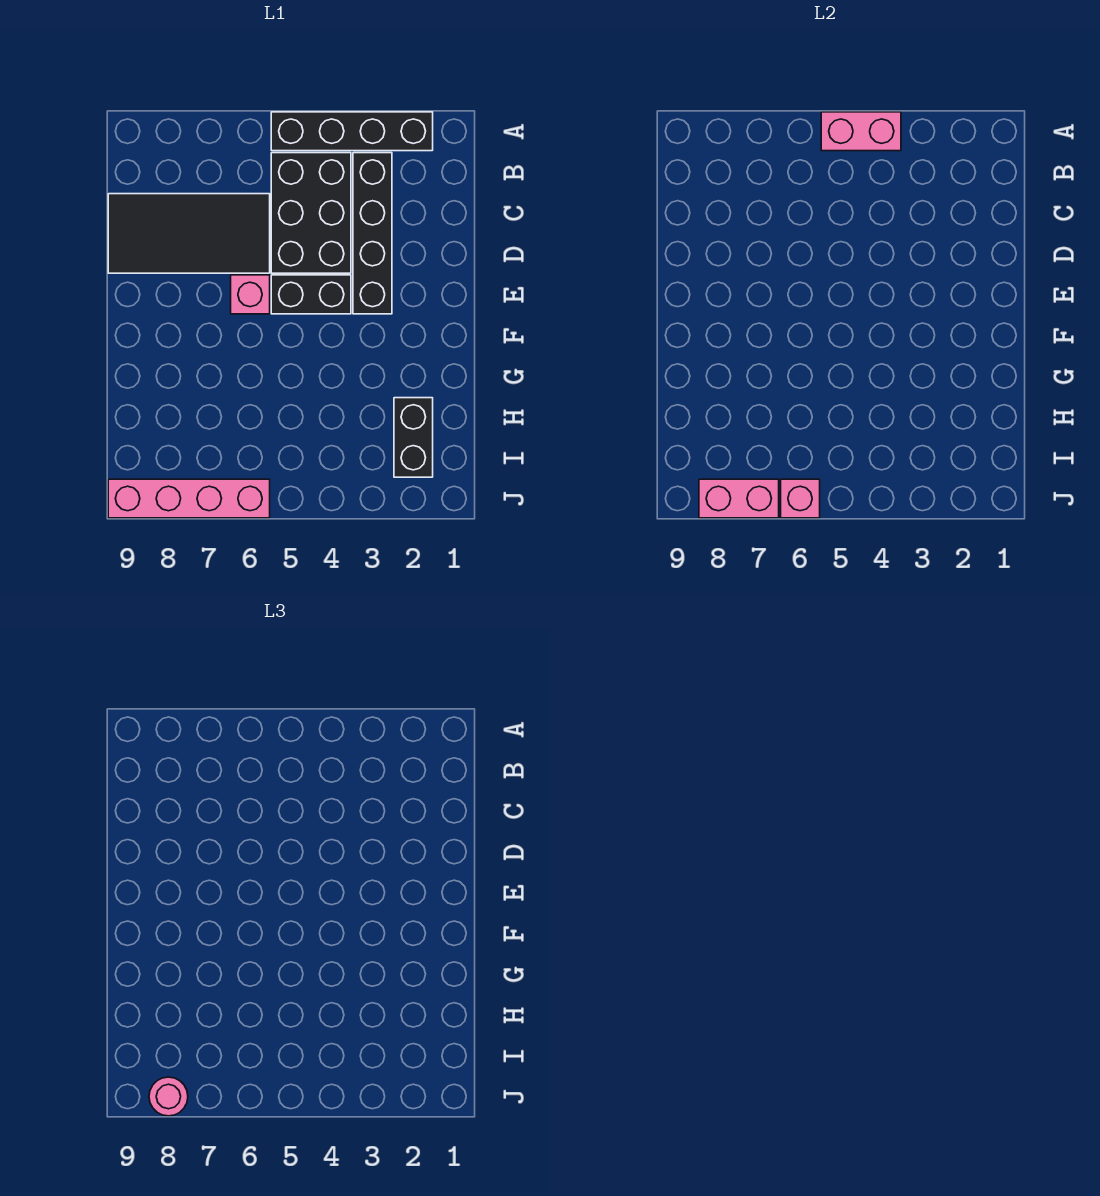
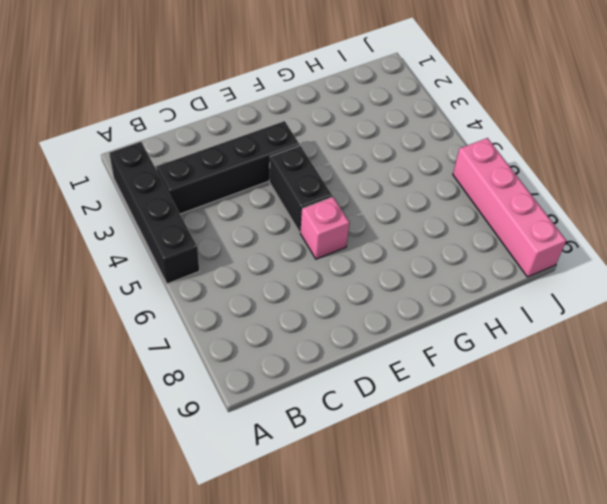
none -> black brick B4:D5 level 1
none -> black tile C6:D9 level 1
none -> black brick H2:I2 level 1

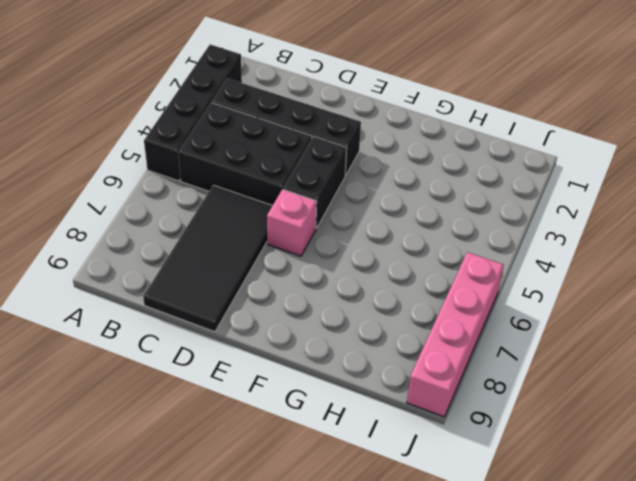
none -> black brick H2:I2 level 1
none -> pink brick A4:A5 level 2
none -> pink brick J6 level 2

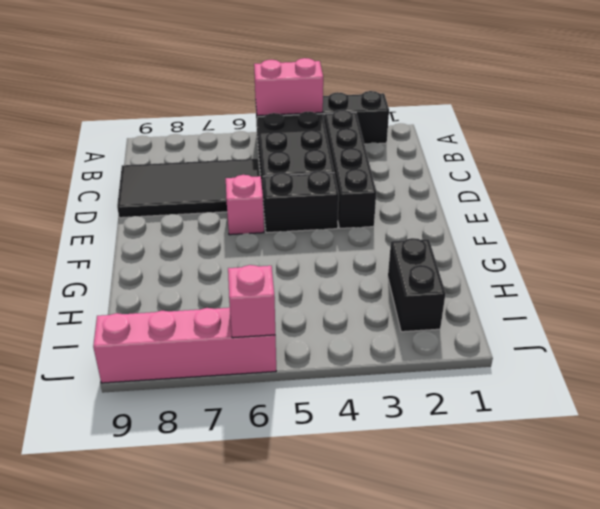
none -> pink brick J7:J8 level 2
none -> pink round brick J8 level 3

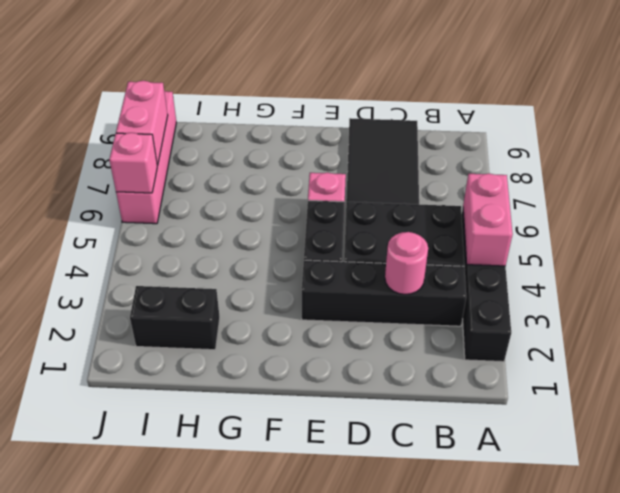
pink round brick C3 level 2 -> pink round brick J8 level 3

